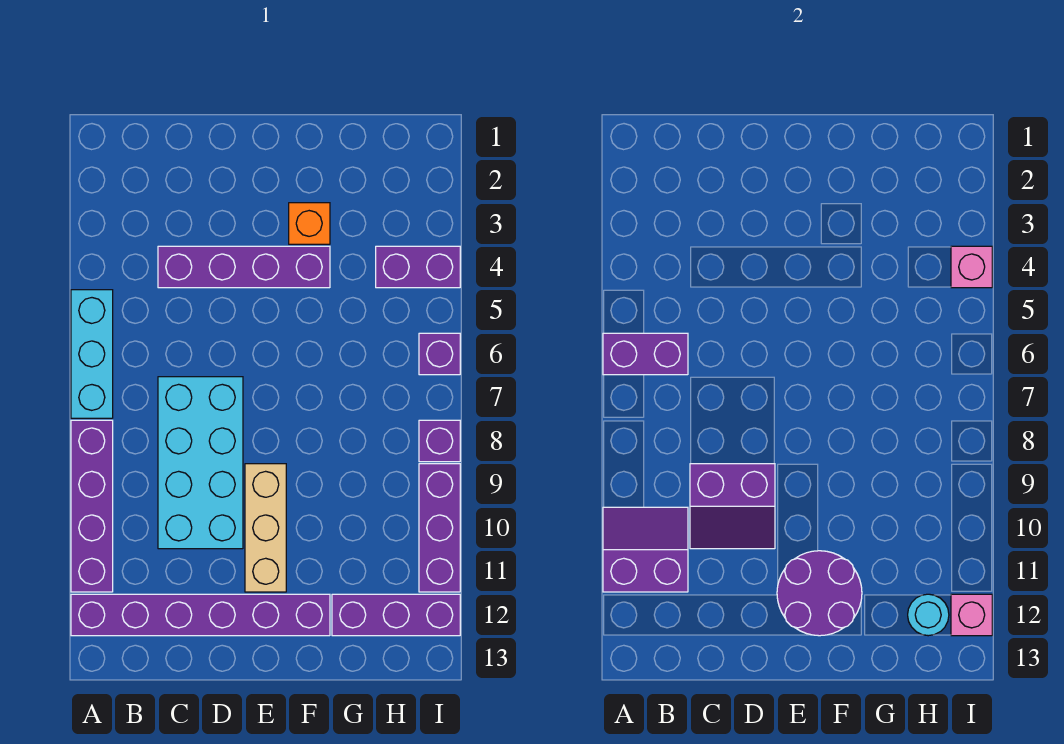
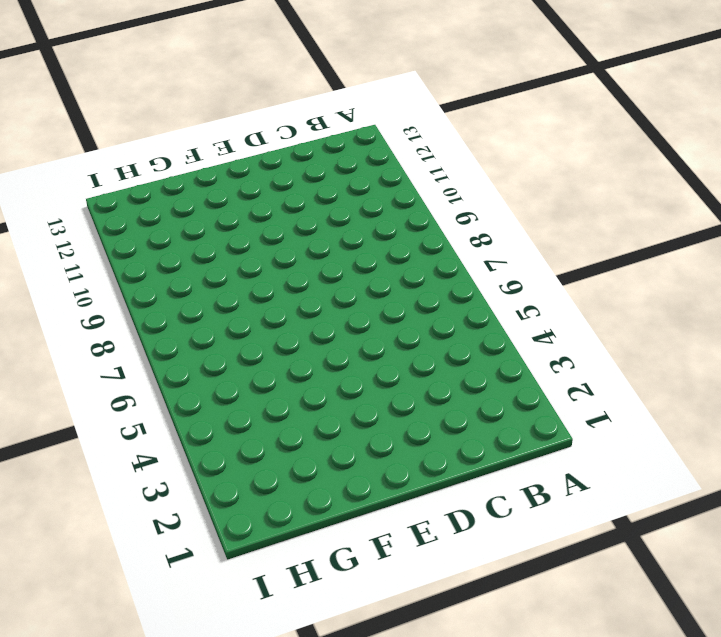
none -> cyan brick A5:A7 level 1
none -> purple brick A8:A11 level 1
none -> purple brick A12:F12 level 1

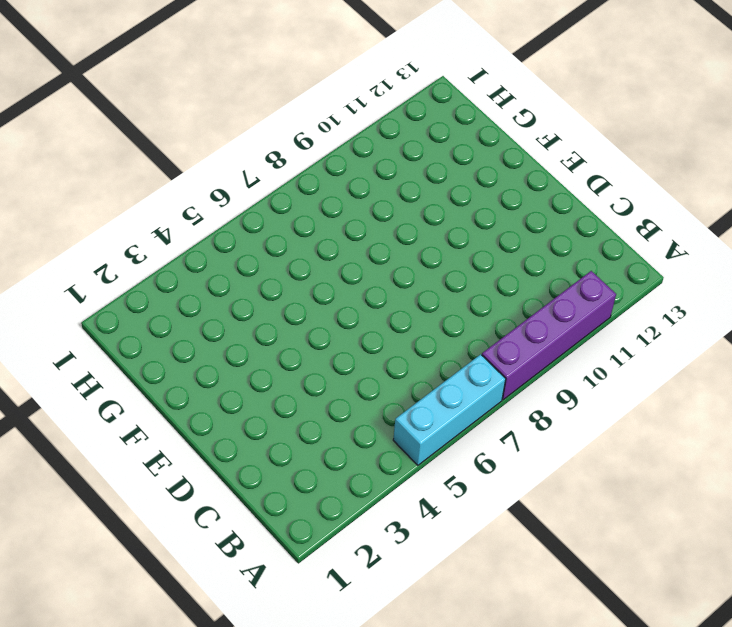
none -> purple brick A12:F12 level 1
none -> purple brick C4:F4 level 1
none -> cyan brick C7:D10 level 1

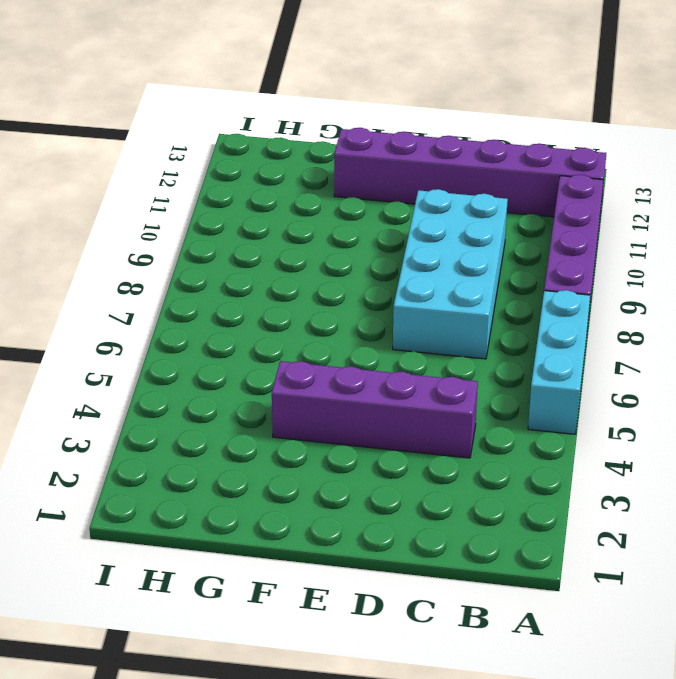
none -> tan brick E9:E11 level 1
none -> orange brick F3 level 1
none -> purple brick G12:I12 level 1

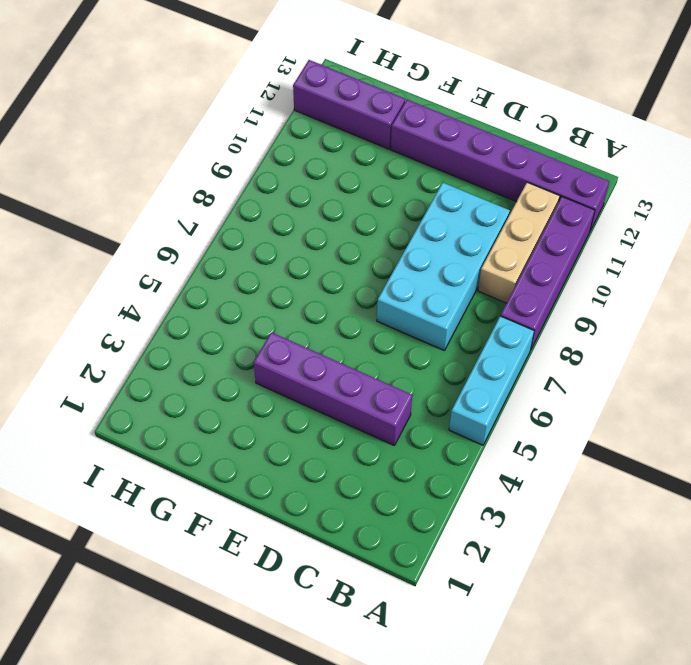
tan brick B9:B11 level 1 -> tan brick E9:E11 level 1
none -> orange brick F3 level 1
none -> purple brick H4:I4 level 1
none -> purple brick I6 level 1

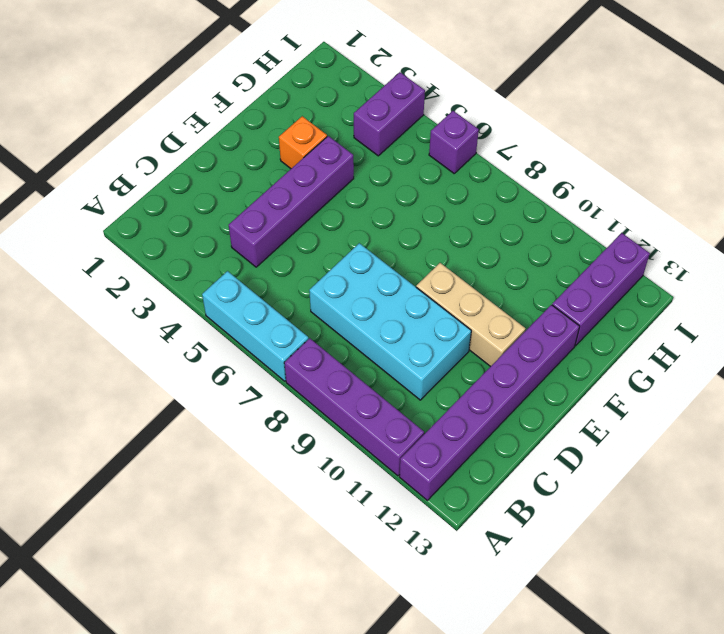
none -> purple brick I8 level 1
none -> purple brick I9:I11 level 1
none -> purple brick A6:B6 level 2

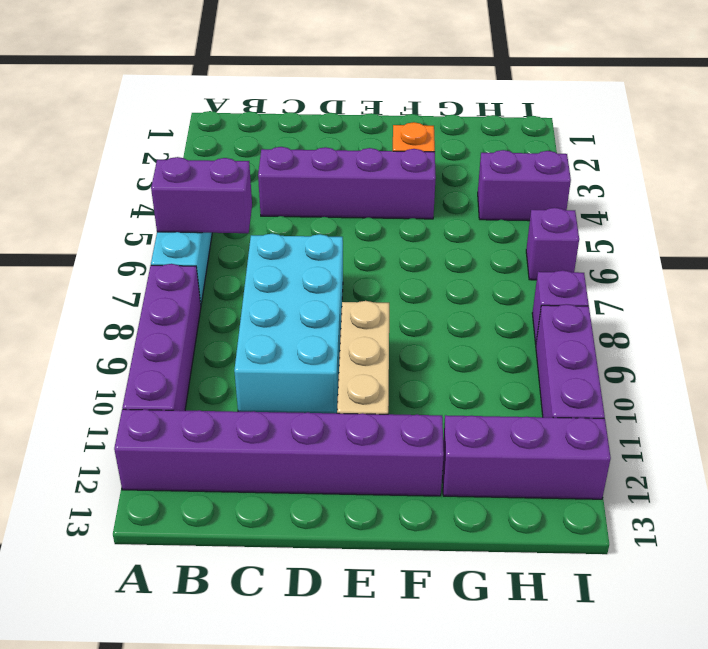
none -> purple slope A10:B11 level 2 top 11
none -> purple slope C9:D10 level 2 top 9
none -> purple round brick E11:F12 level 2

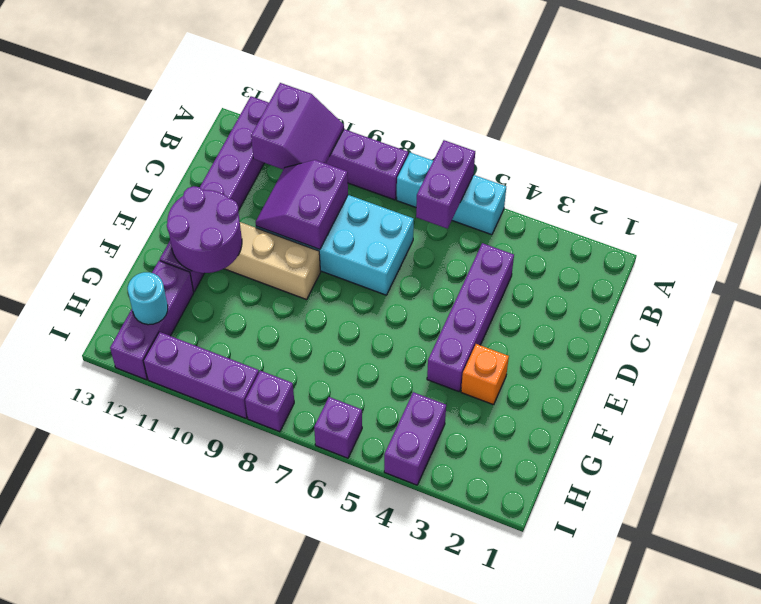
none -> pink brick I4 level 2
none -> pink brick I12 level 2

